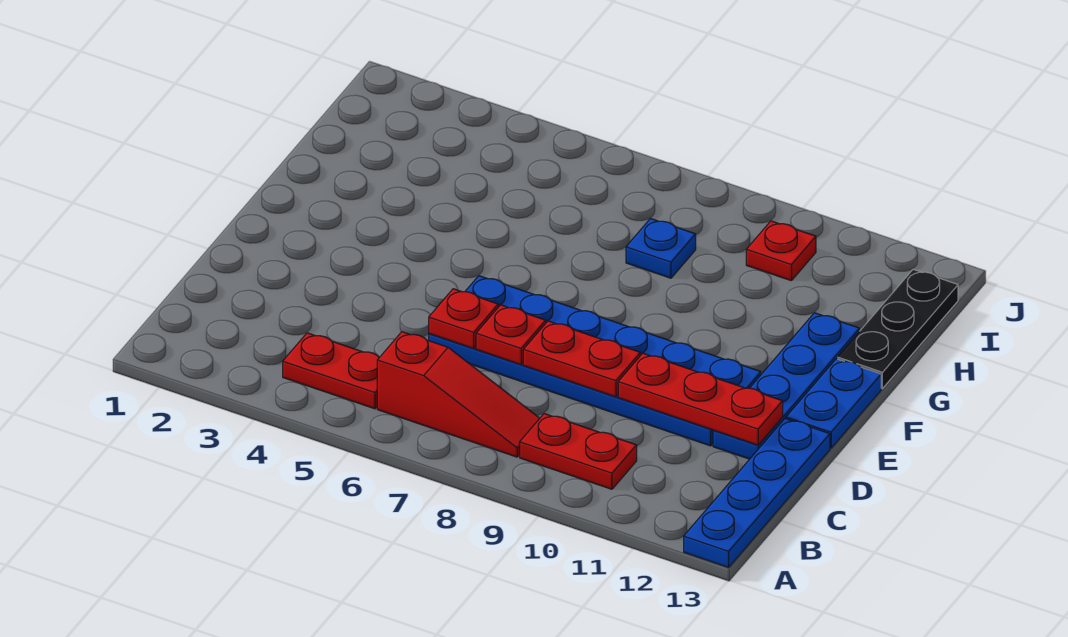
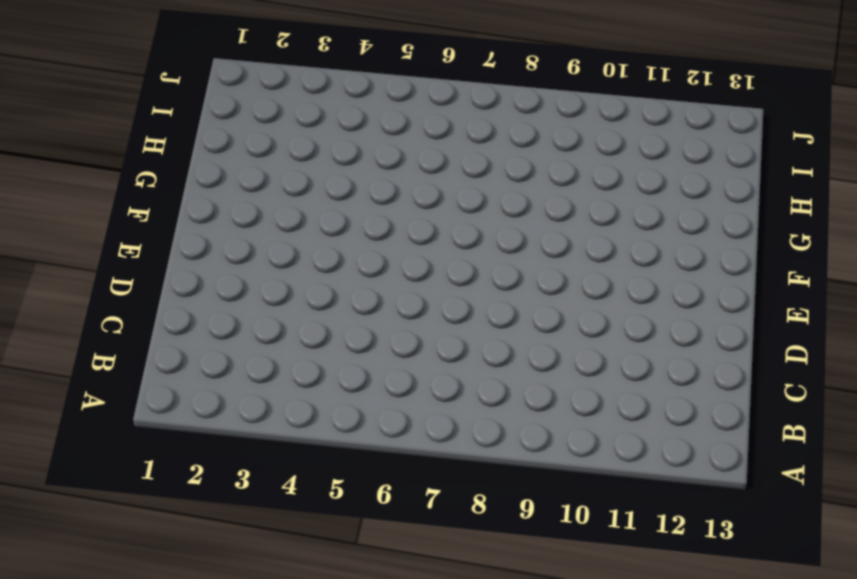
none -> blue plate A13:D13 level 1
none -> red plate B4:B5 level 1
none -> red slope B6:B8 level 1 top 6

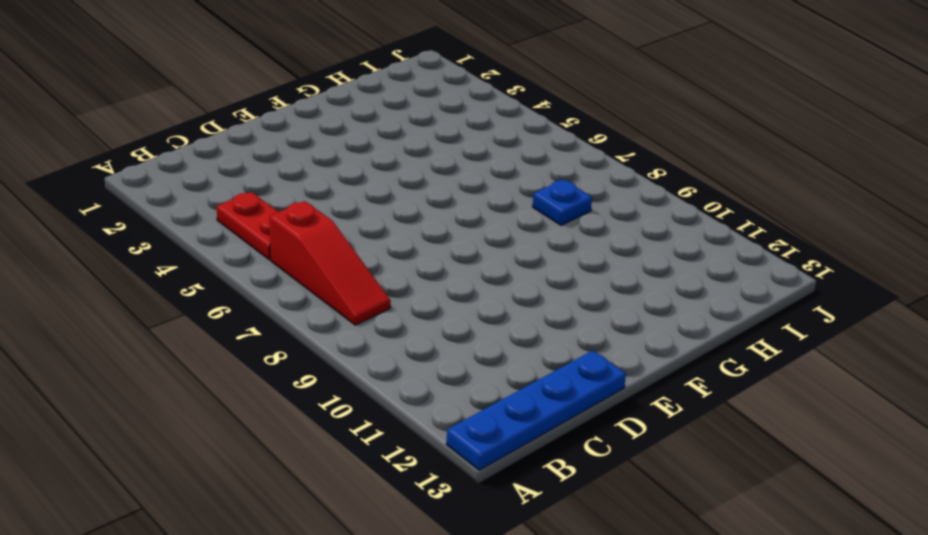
none -> red plate B9:B10 level 1
none -> blue plate D6:E11 level 1
none -> blue plate D12:G12 level 1

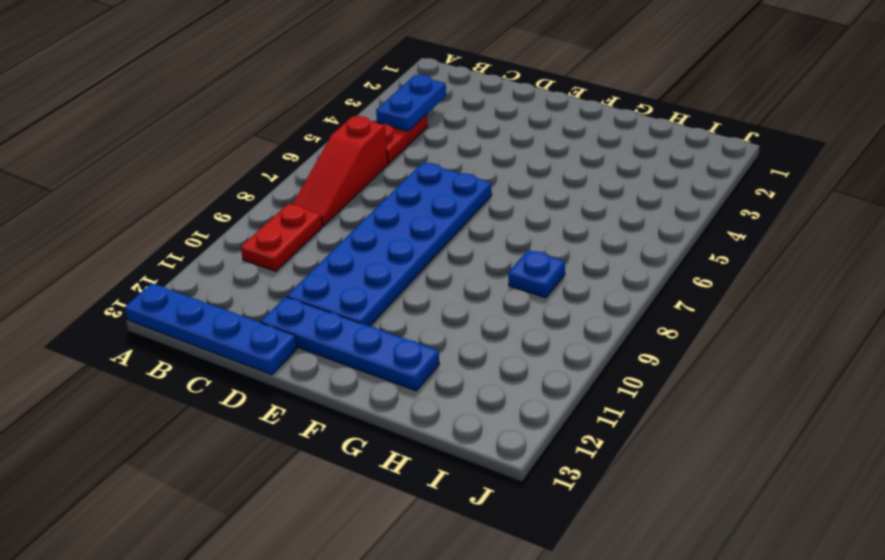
blue plate B3:B4 level 2 -> blue plate E13:F13 level 1
none -> black plate G13:I13 level 1
none -> red plate I10 level 1
none -> red plate D6 level 2

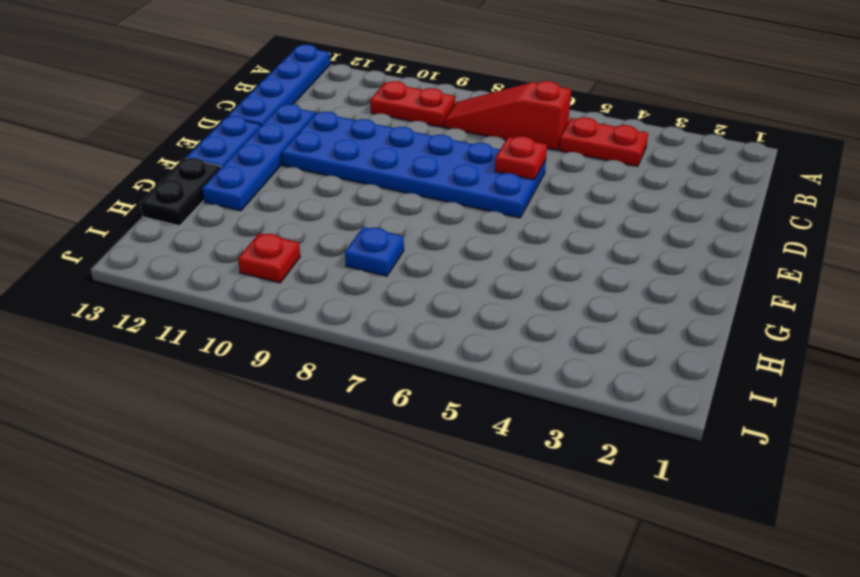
black plate G13:H13 level 1 -> black plate G13:I13 level 1
none -> red plate D7 level 2
none -> red plate D8:D9 level 2
none -> red plate D10:D12 level 2

